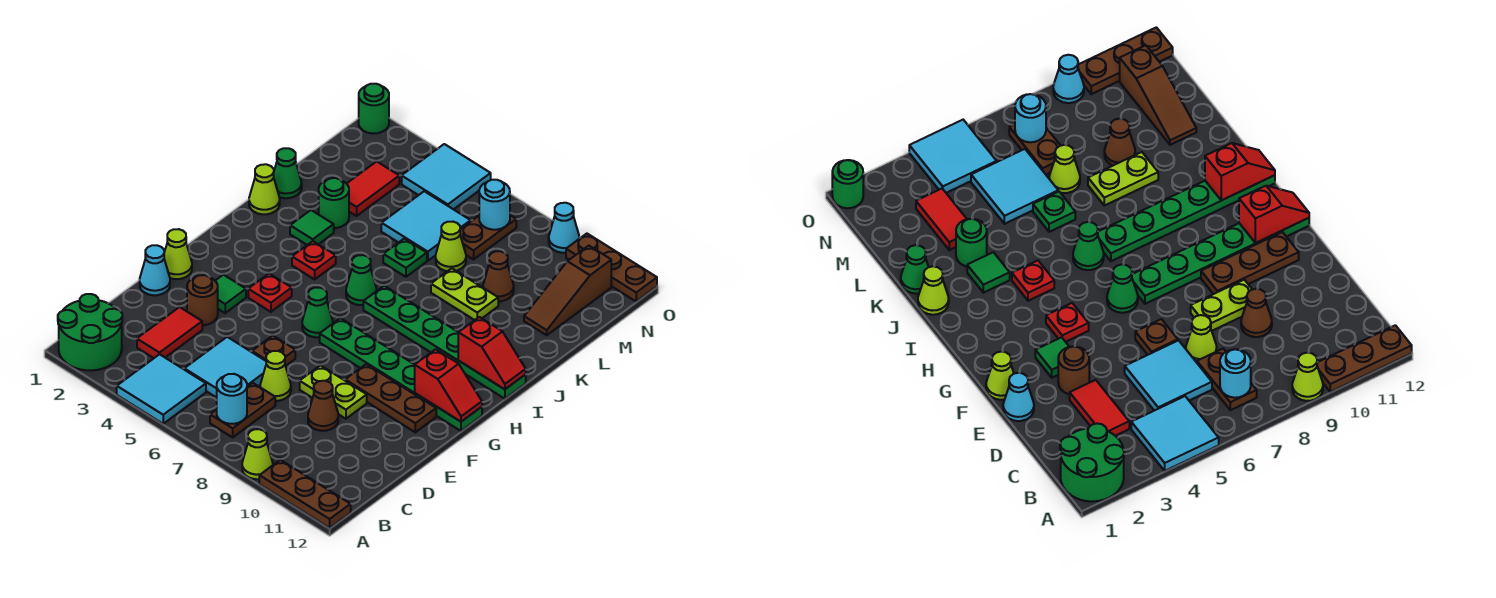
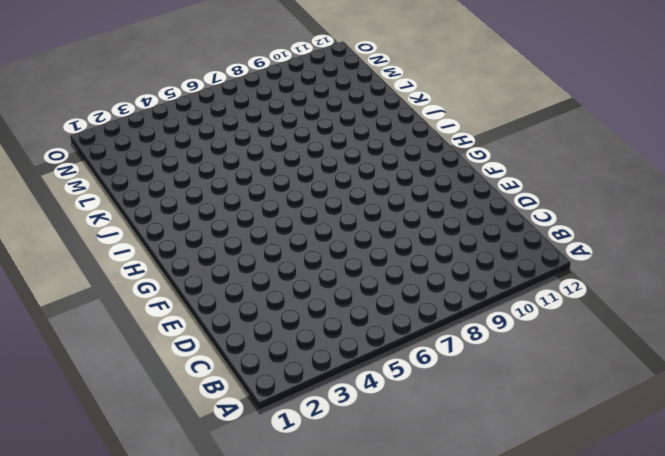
none -> green round brick A1:B2 level 1
none -> cyan tile A4:B5 level 1
none -> lime cone A9 level 1
none -> brown plate A10:A12 level 1

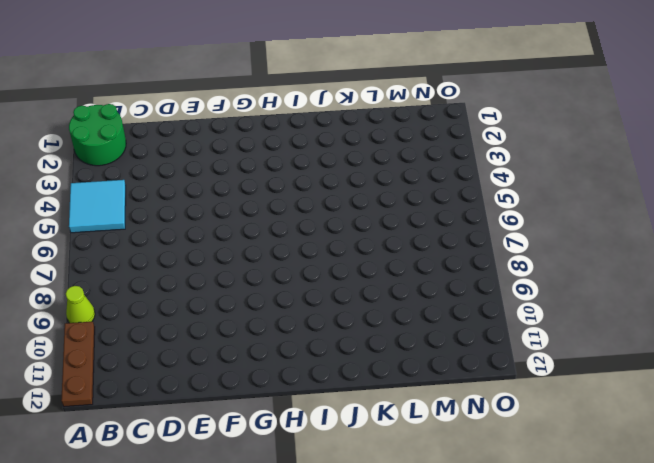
none -> brown plate B7:C7 level 1
none -> red tile C3:D3 level 1
none -> cyan tile C5:D6 level 1
none -> lime cone D7 level 1

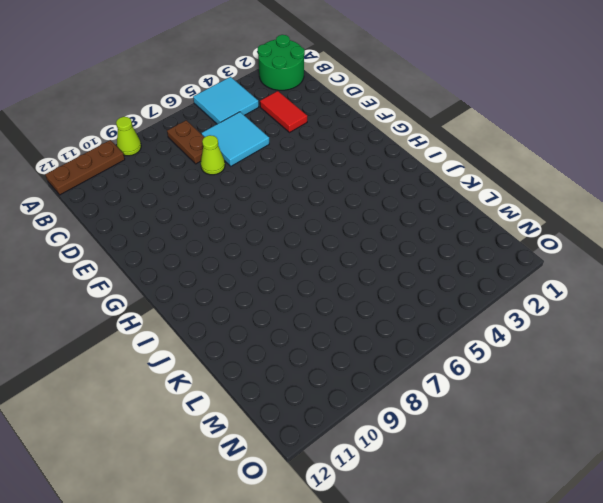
none -> brown cone D9 level 1
none -> cyan cone E1 level 1
none -> brown round brick E3 level 1
none -> brown plate E6 level 1

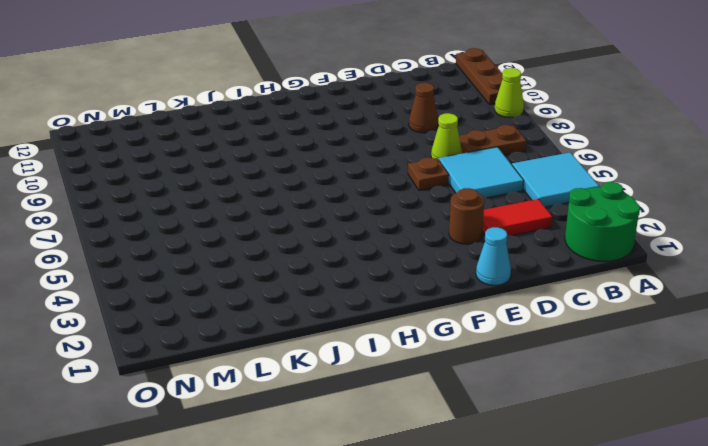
none -> lime plate E8:E9 level 1
none -> lime cone F1 level 1
none -> green tile F3 level 1
none -> brown plate F9:F11 level 1

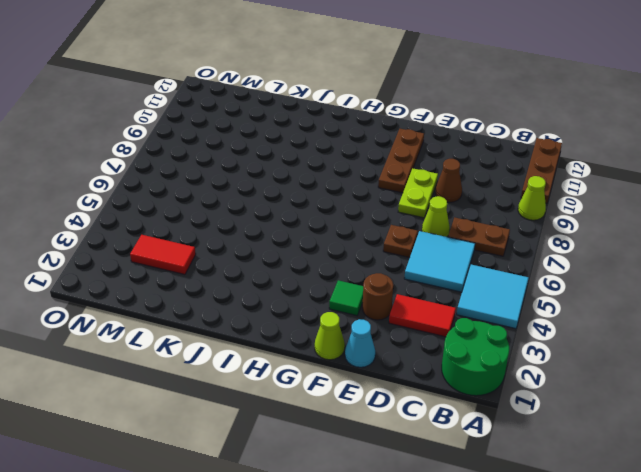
none -> red plate G4 level 1
none -> green cone G6 level 1
none -> green plate G7:G12 level 1
none -> red plate I4 level 1

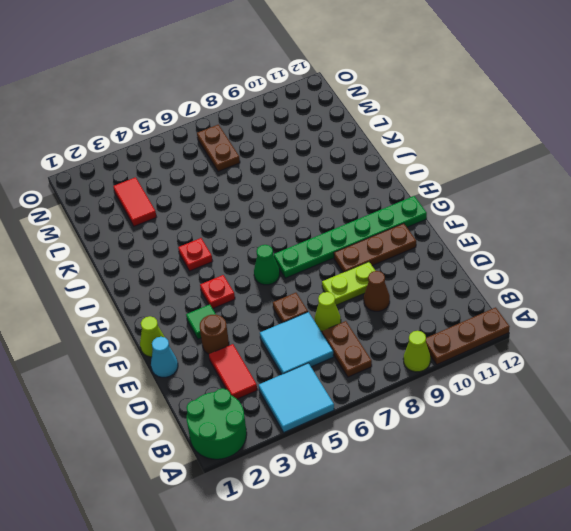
none -> green cone I6 level 1
none -> green plate I7:I12 level 1
none -> lime cone J1 level 1
none -> green tile J3 level 1

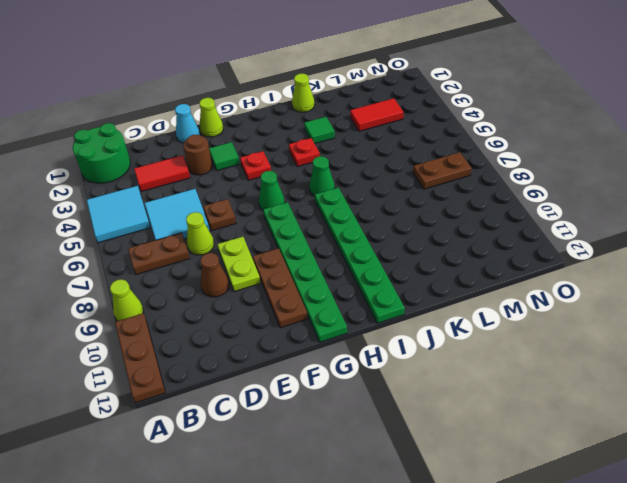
none -> green cone K1 level 1
none -> green round brick K3 level 1
none -> green plate K6 level 1
none -> lime plate K8:K9 level 1

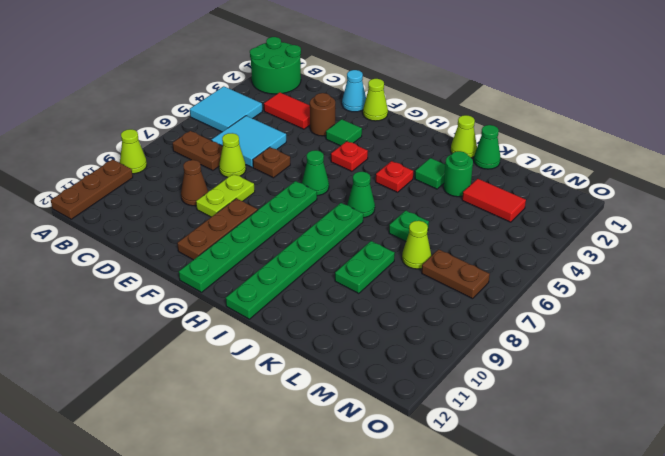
green plate K8:K9 level 1 -> lime plate K8:K9 level 1
none -> cyan tile L5:M6 level 1
none -> brown cone L9 level 1
none -> brown slope L11:N11 level 1 top N
none -> cyan tile N4:O5 level 1

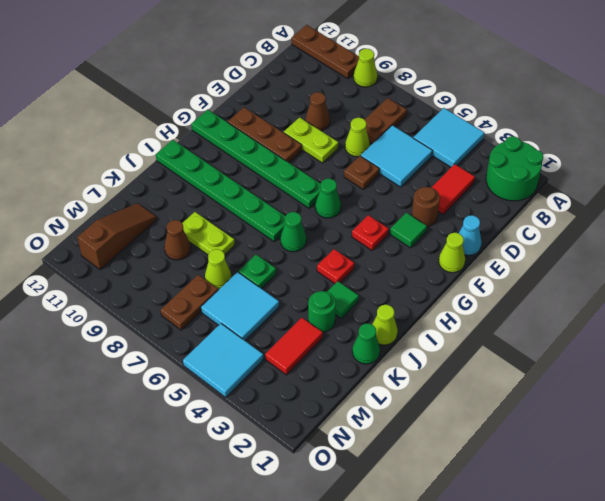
none -> green round brick O1 level 1
none -> cyan cone O9 level 1
none -> brown plate O10:O12 level 1
none -> cyan round brick B7 level 2

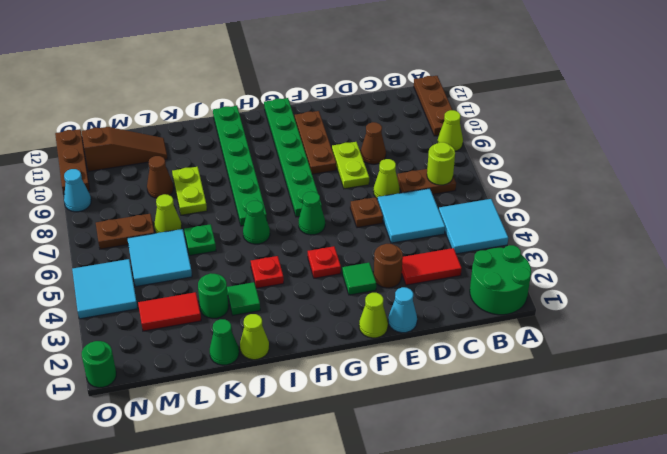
lime round brick B7 level 2 -> cyan round brick B7 level 2
none -> red slope G11:G12 level 2 top 11
none -> red slope I11:I12 level 2 top 11
none -> cyan round brick N7 level 2

